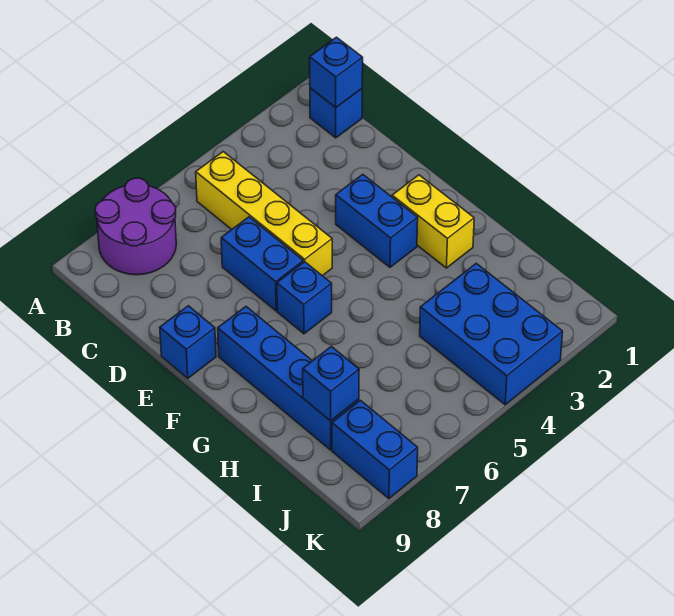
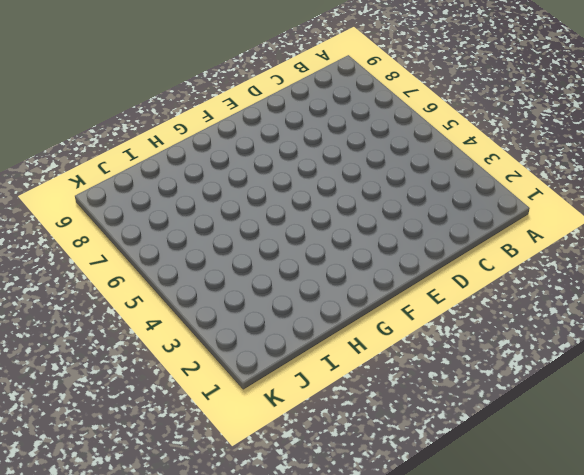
none -> purple round brick A7:B8 level 1
none -> blue brick B1 level 1
none -> yellow brick B5:E5 level 1

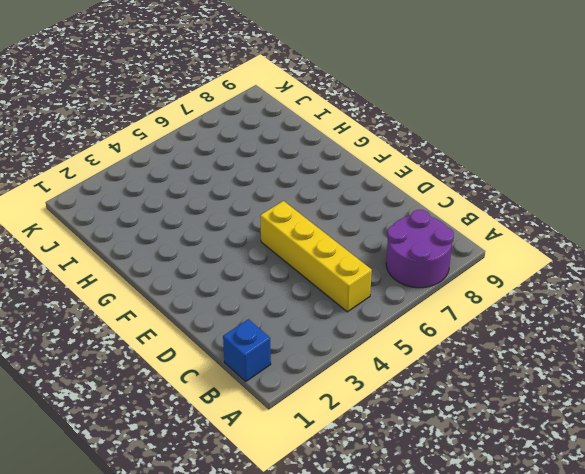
none -> blue brick D6:E6 level 1
none -> blue brick E3:F3 level 1
none -> blue brick E9 level 1

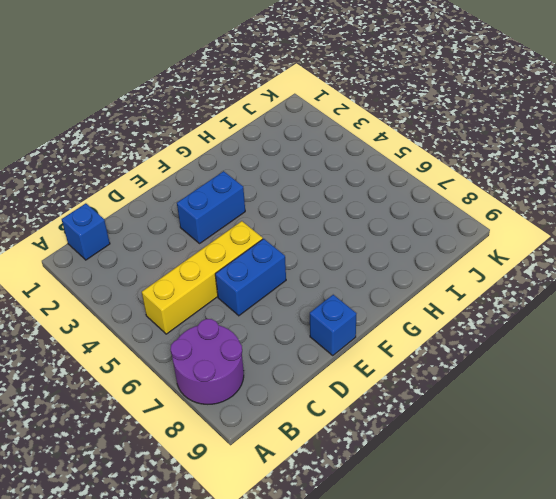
none -> yellow brick F2:G2 level 1
none -> blue brick F6 level 1
none -> blue brick F8:I8 level 1

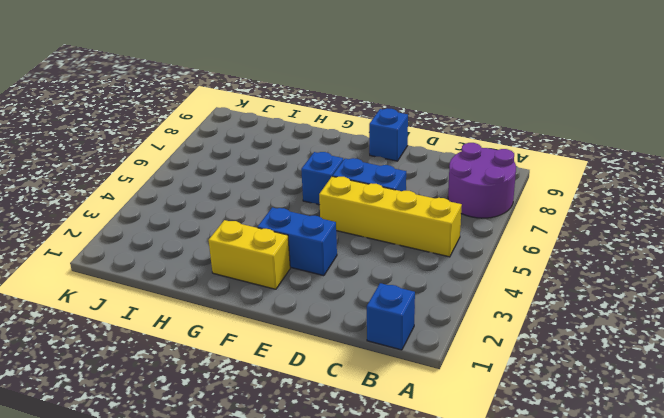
none -> blue brick F8:I8 level 1
none -> blue brick I3:K4 level 1
none -> blue brick J8:K8 level 1

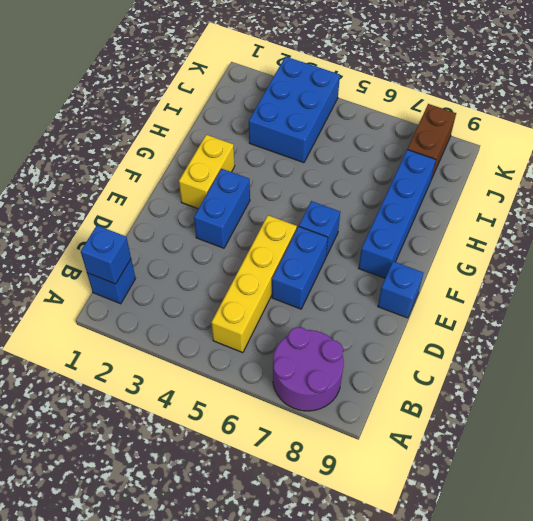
brown brick J8:K8 level 1 -> blue brick J8:K8 level 1
none -> blue brick I8 level 2

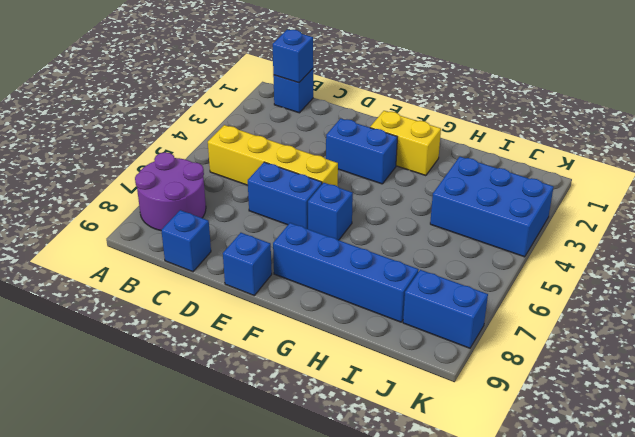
blue brick C9 level 1 -> blue brick I8 level 2

